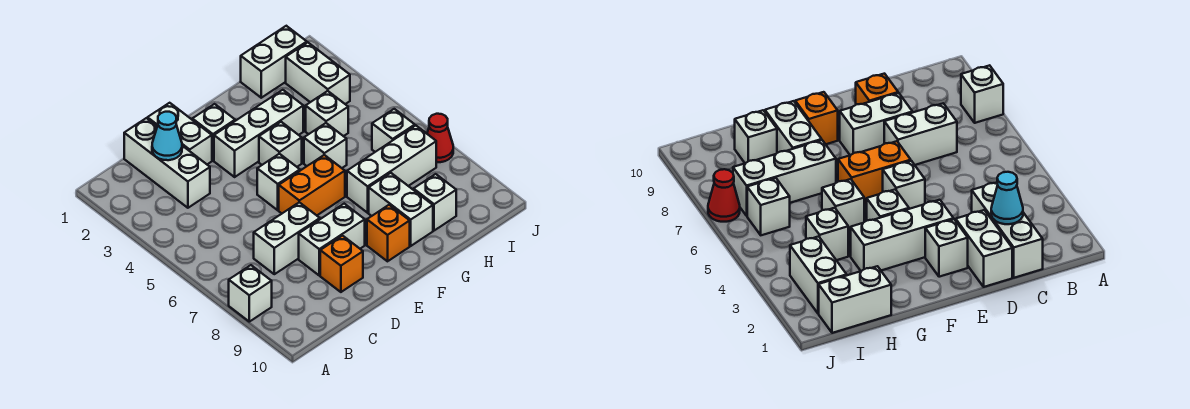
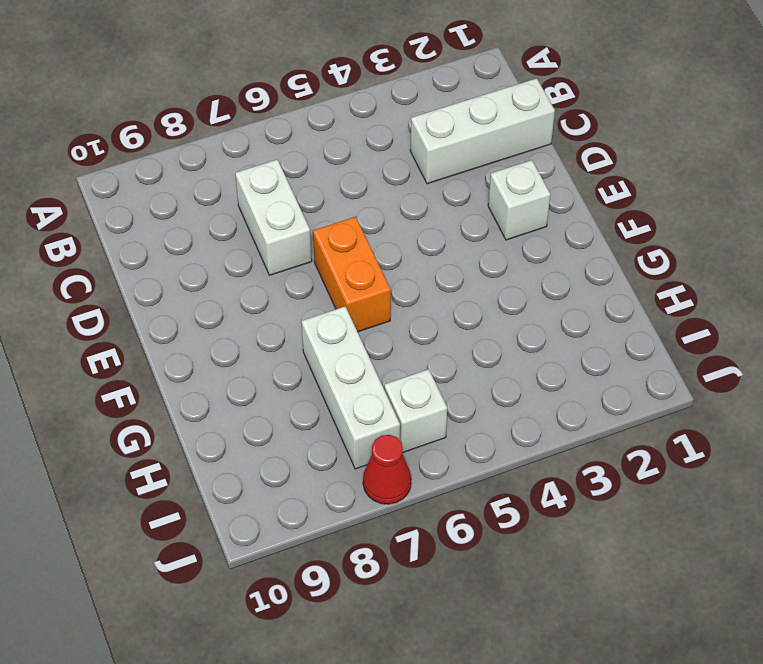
none -> white brick A8 level 1
none -> white brick D1:D2 level 1
none -> white brick D8:E8 level 1

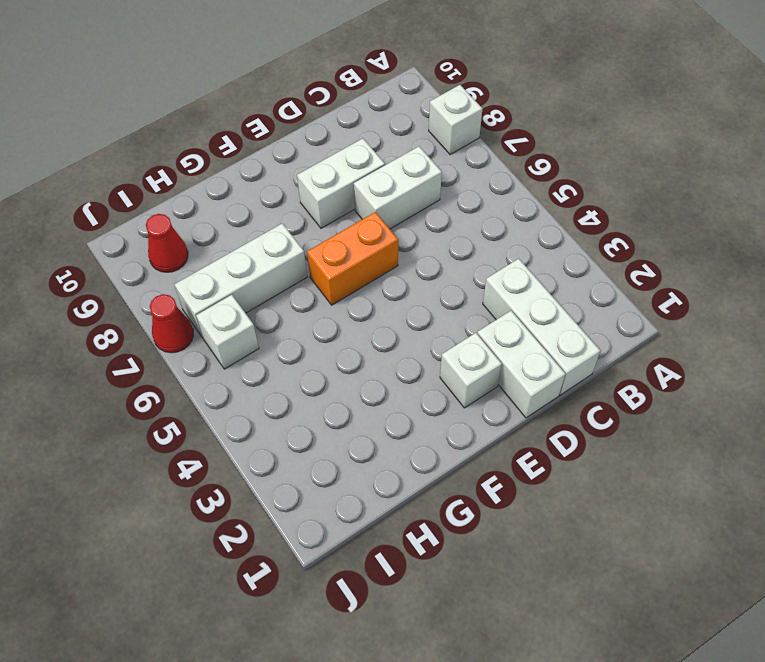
red cone I9 level 1 -> none
none -> orange brick D9 level 1
none -> white brick E3:G3 level 1
none -> white brick E5 level 1

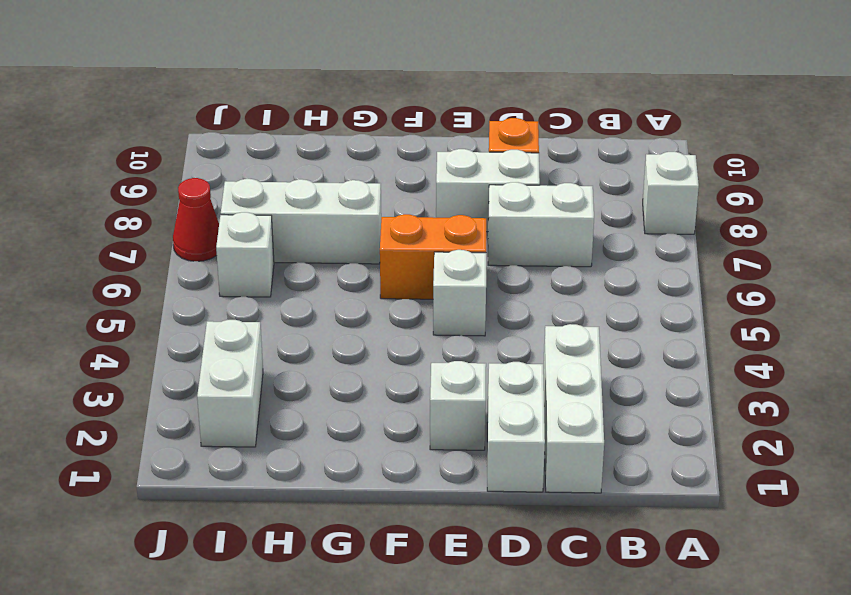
none -> white brick E3:G3 level 1
none -> white brick F4 level 1
none -> orange brick F9 level 1

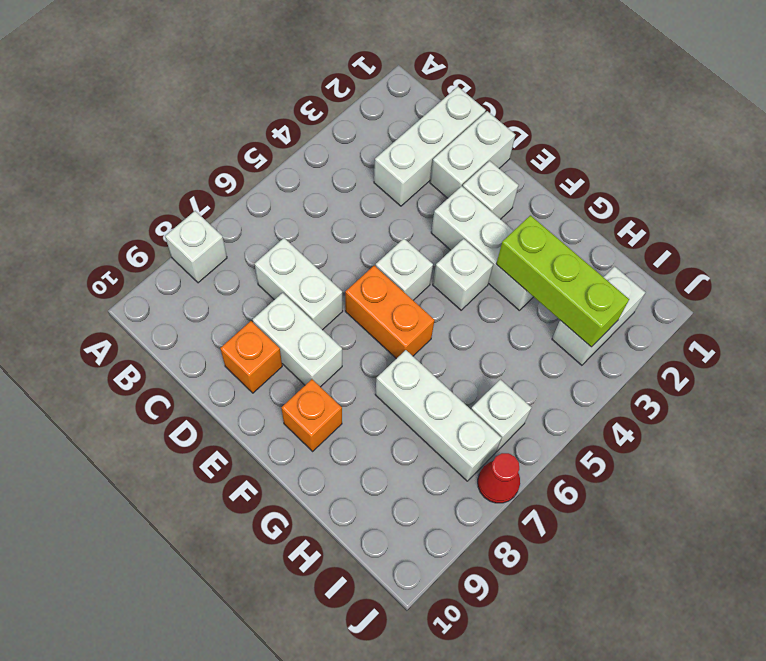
lime brick G3:I3 level 2 -> none
none -> white brick G5 level 1
none -> white brick G8:G9 level 1
none -> white brick H1:I1 level 1

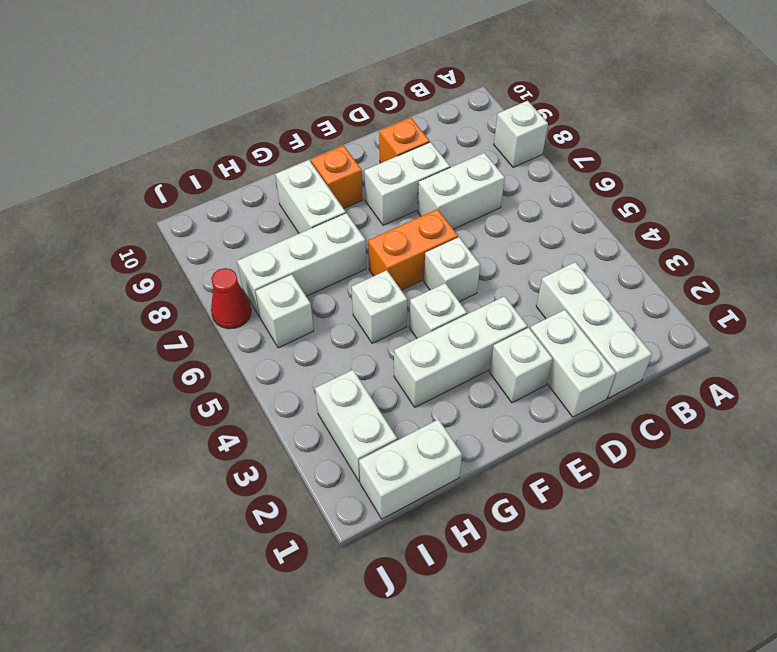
none -> white brick H4 level 1
none -> white brick H9 level 1
none -> cyan cone C2 level 2

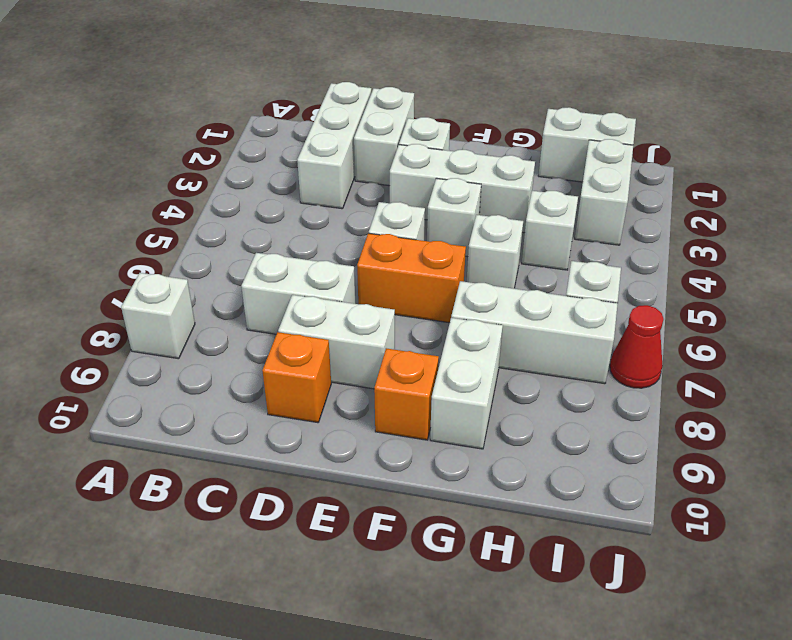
none -> white brick H9 level 1
none -> cyan cone C2 level 2

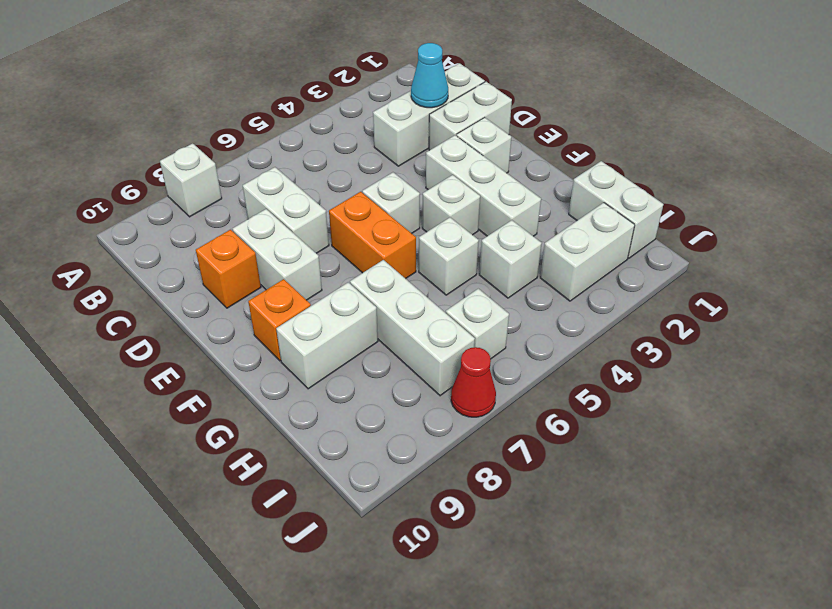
none -> white brick H9 level 1

